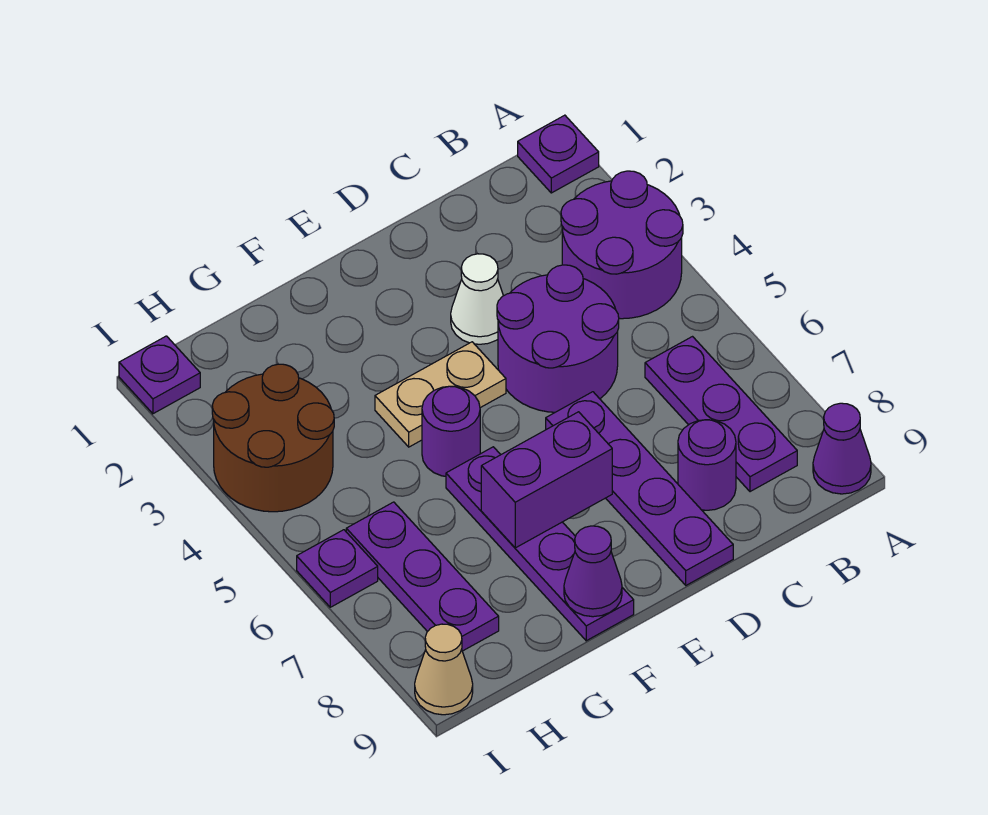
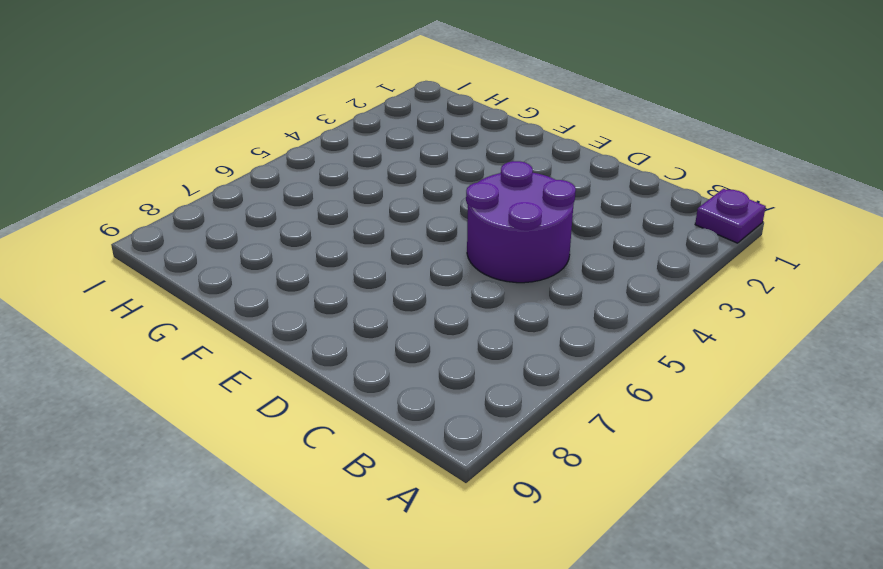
none -> purple round brick A3:B4 level 1
none -> purple cone A9 level 1
none -> purple plate B6:B8 level 1

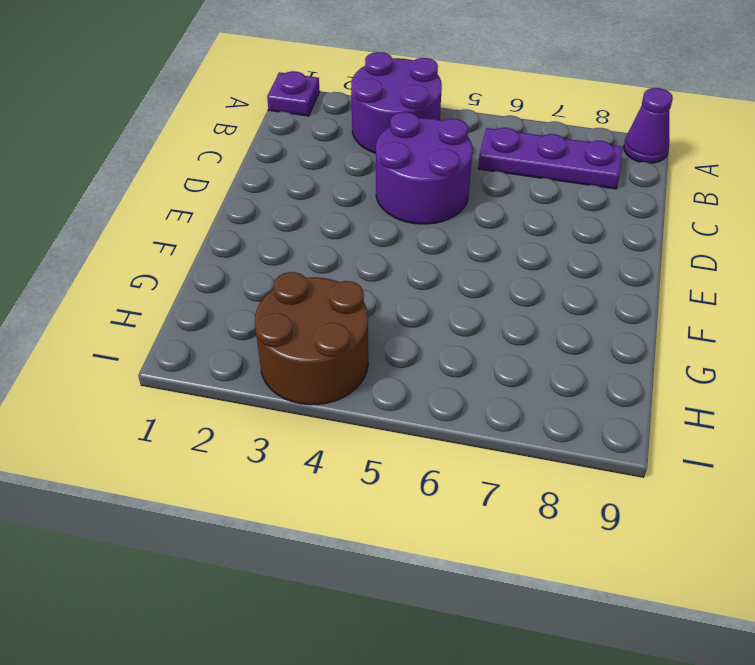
none -> purple round brick C8 level 1
none -> white cone D3 level 1
none -> purple plate D6:D9 level 1

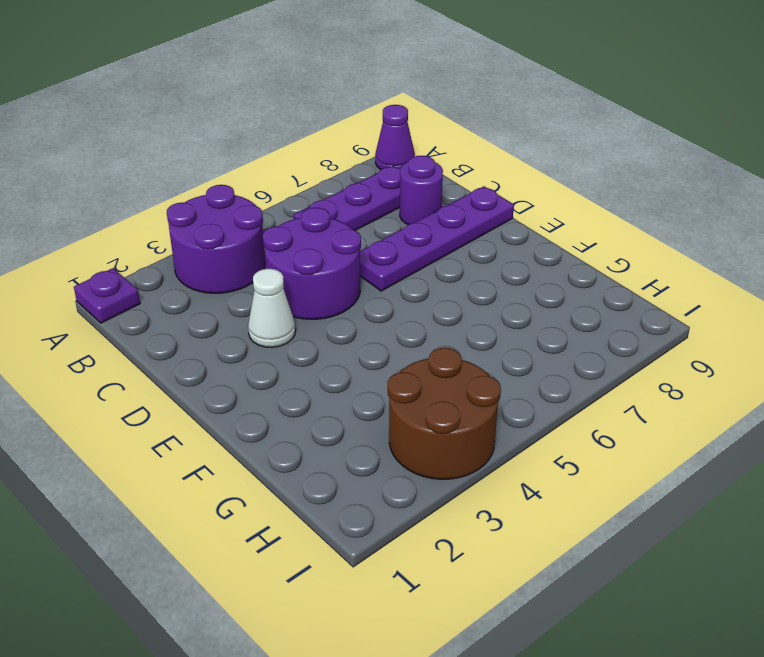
none -> tan plate E4:F4 level 1
none -> purple round brick F5 level 1
none -> purple plate F6:F9 level 1

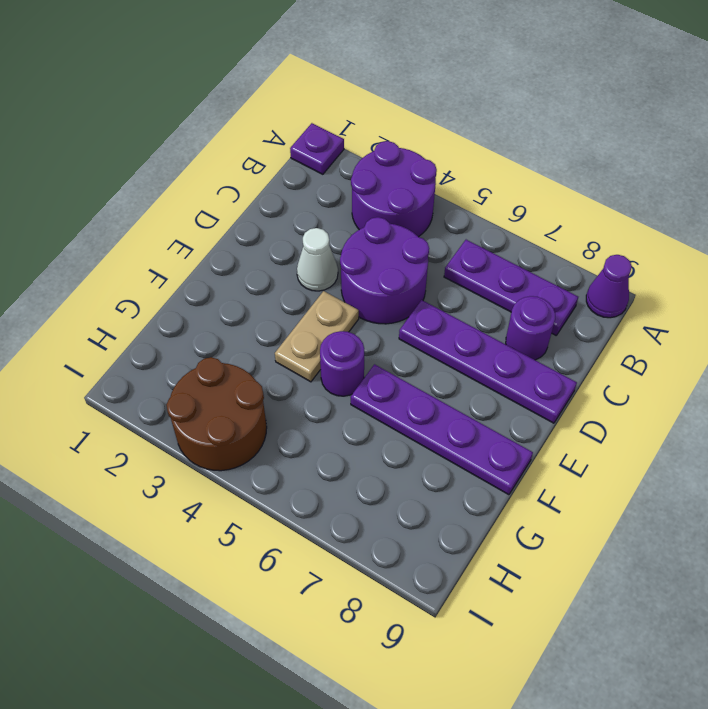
none -> purple plate H6:H8 level 1
none -> purple plate I1 level 1
none -> purple plate I6 level 1

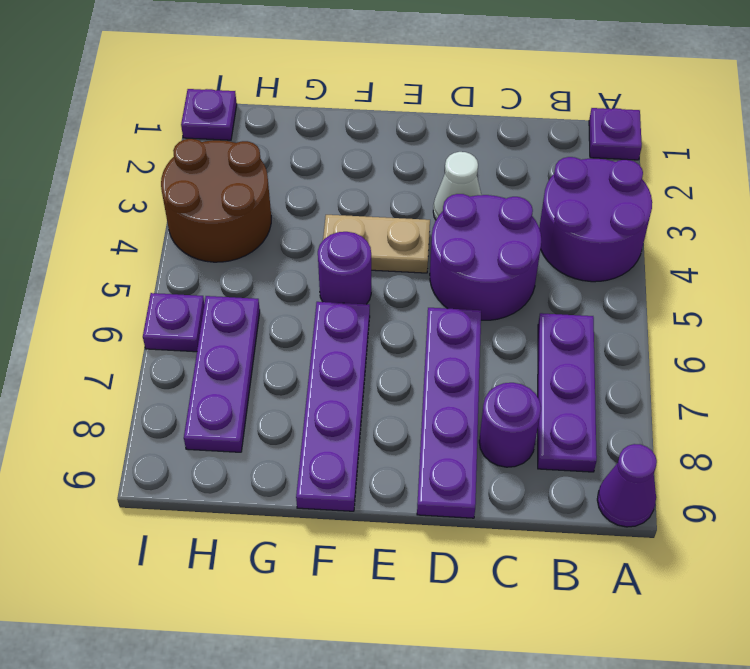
none -> tan cone I9 level 1
none -> purple brick E7:F7 level 2
none -> purple cone F9 level 2

